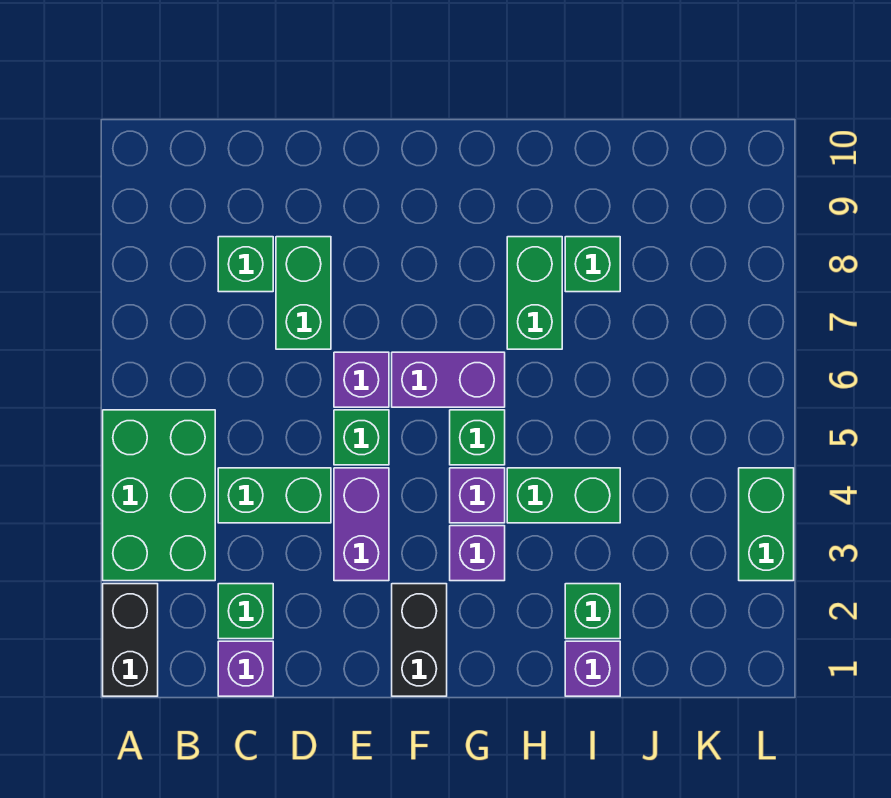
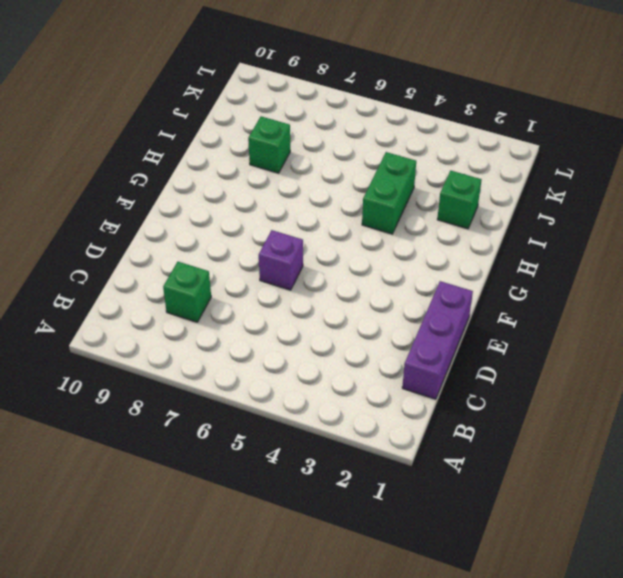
purple brick C1:E1 level 1 -> purple brick C1 level 1
none -> black brick A1:A2 level 1
none -> green brick A3:B5 level 1
none -> green brick C2 level 1

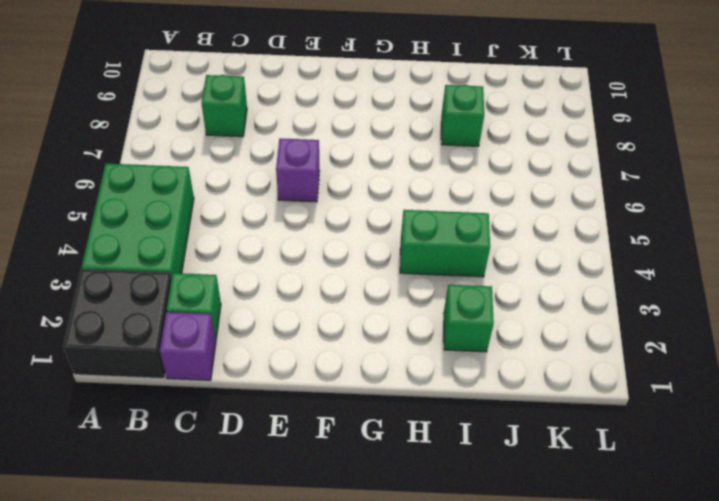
black brick A1:B2 level 1 -> black brick A1:A2 level 1
none -> green brick C4:D4 level 1
none -> green brick D7:D8 level 1
none -> purple brick E3:E4 level 1

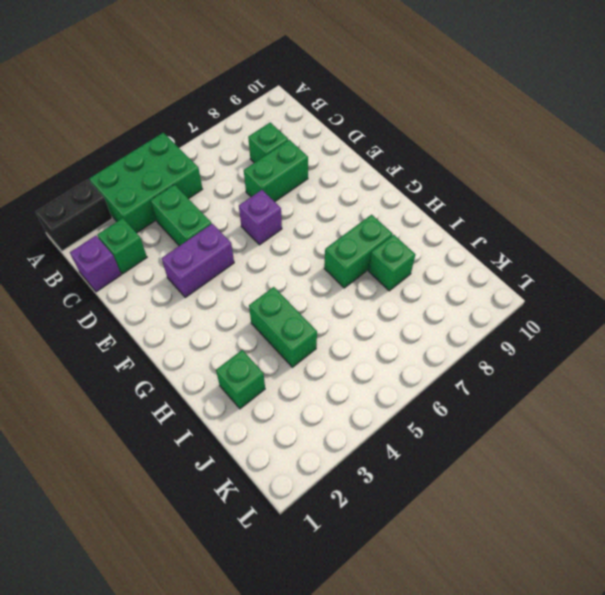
none -> green brick E5 level 1
none -> black brick F1:F2 level 1
none -> purple brick F6:G6 level 1

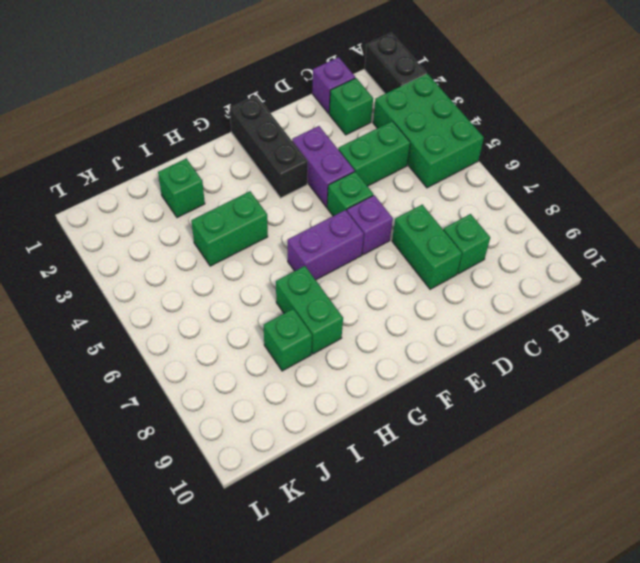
black brick F1:F3 level 1 -> black brick F1:F2 level 1
none -> purple brick G3 level 1
none -> purple brick G4 level 1
none -> green brick G5 level 1

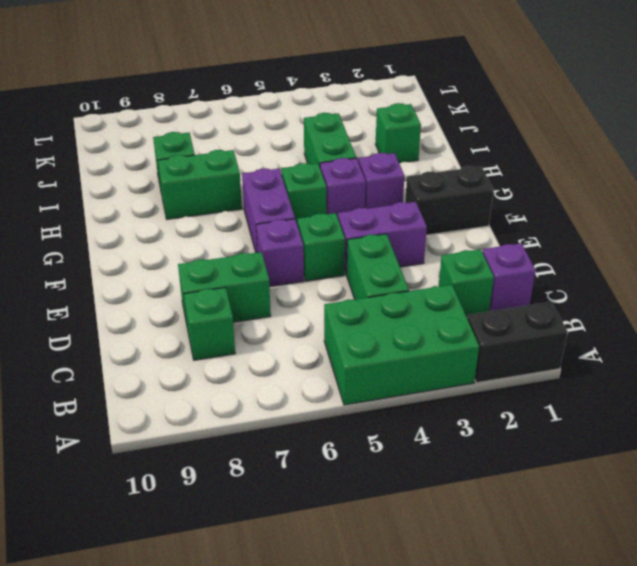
none -> purple brick I1 level 1
none -> green brick L3:L4 level 1

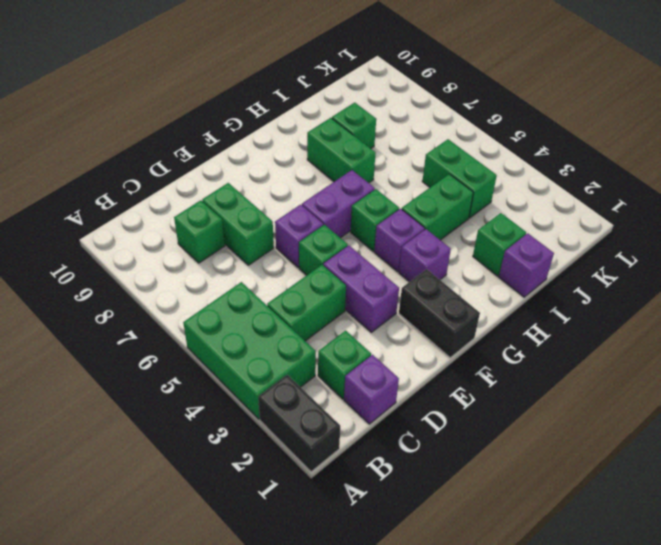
green brick J4:J5 level 1 -> green brick L3:L4 level 1

